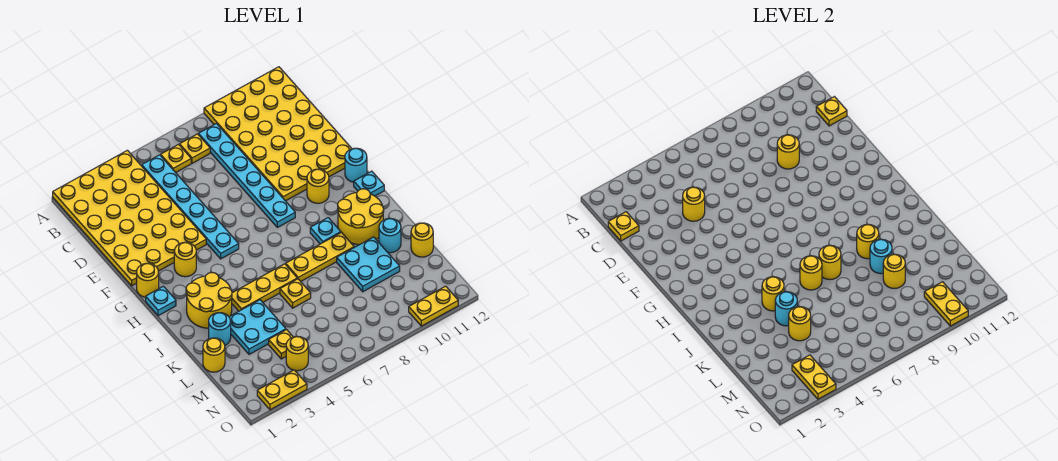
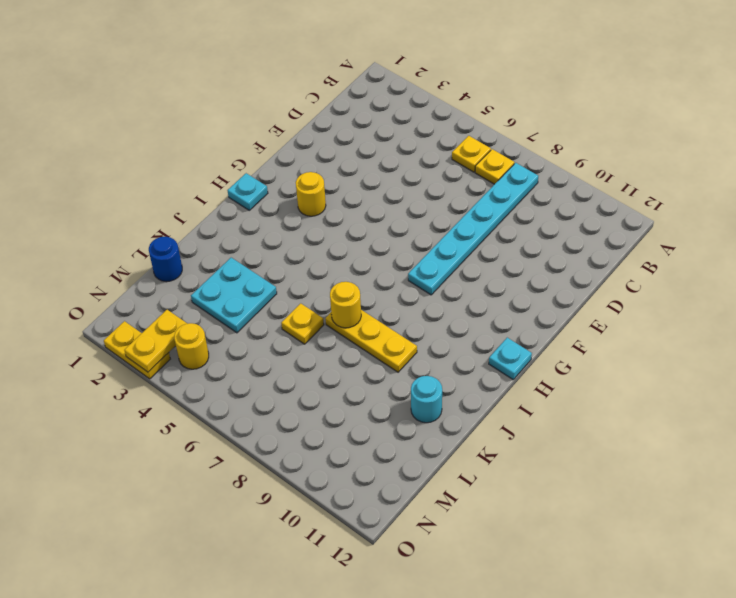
blue round brick L1 level 1 -> yellow round brick L1 level 1
none -> yellow plate A1:F4 level 1
none -> yellow plate A9:F12 level 1
none -> cyan plate B5:G5 level 1
none -> yellow round brick G1 level 1

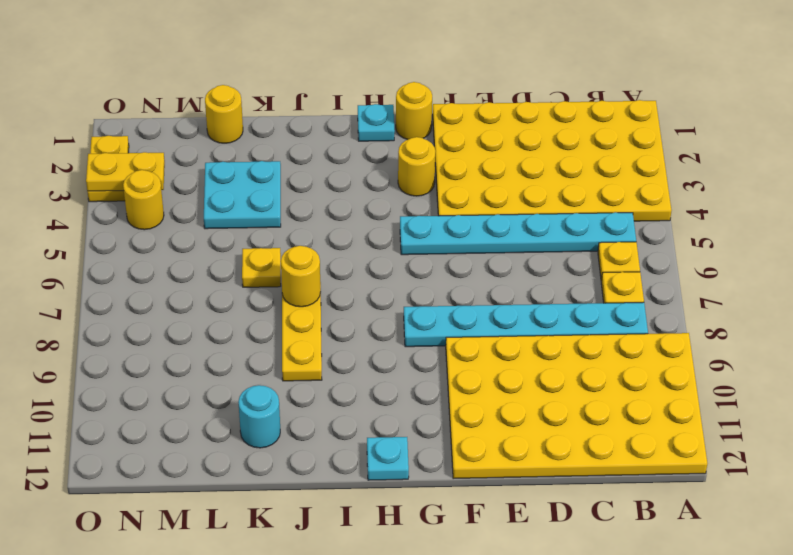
none -> yellow round brick G10 level 1
none -> cyan round brick G12 level 1
none -> yellow round brick I2:J3 level 1
none -> cyan plate I9 level 1

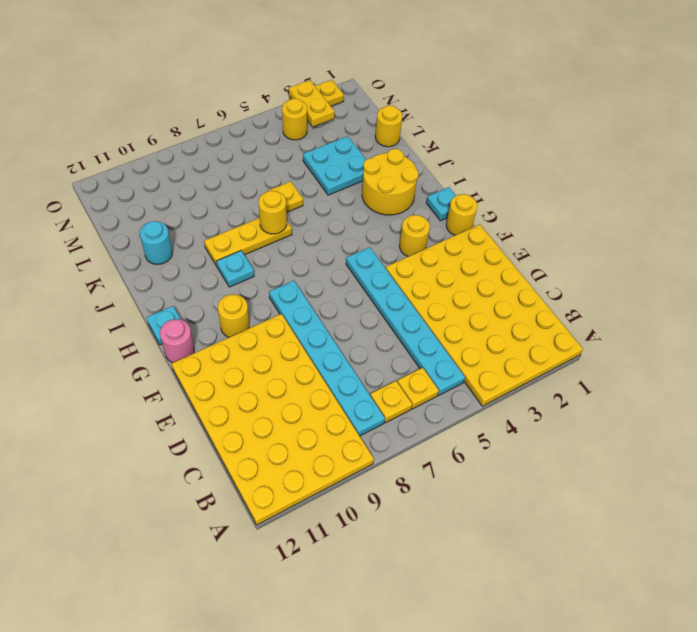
pink round brick G12 level 1 -> cyan round brick G12 level 1
none -> yellow round brick I10:J11 level 1
none -> yellow plate J4:J6 level 1
none -> cyan round brick K2 level 1
none -> cyan plate K9:L10 level 1

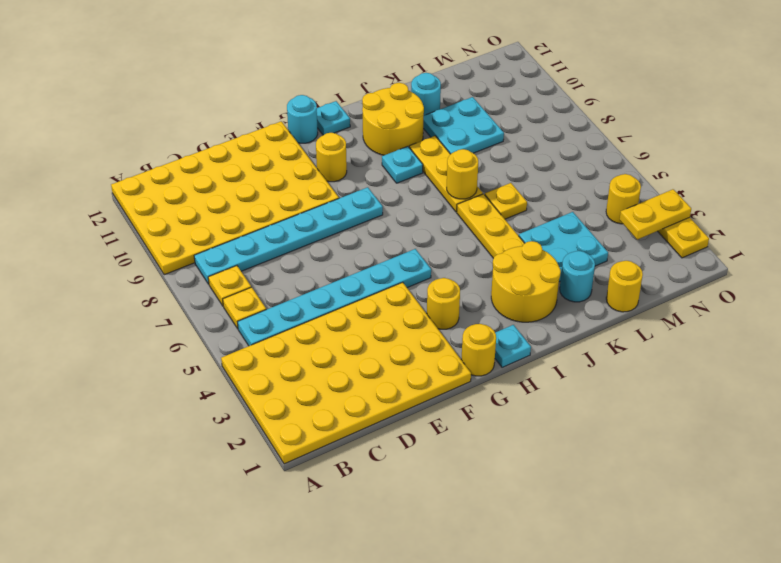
none -> yellow round brick L12 level 1
none -> yellow plate M4 level 1
none -> yellow plate O10:O11 level 1
none -> yellow plate C1 level 2

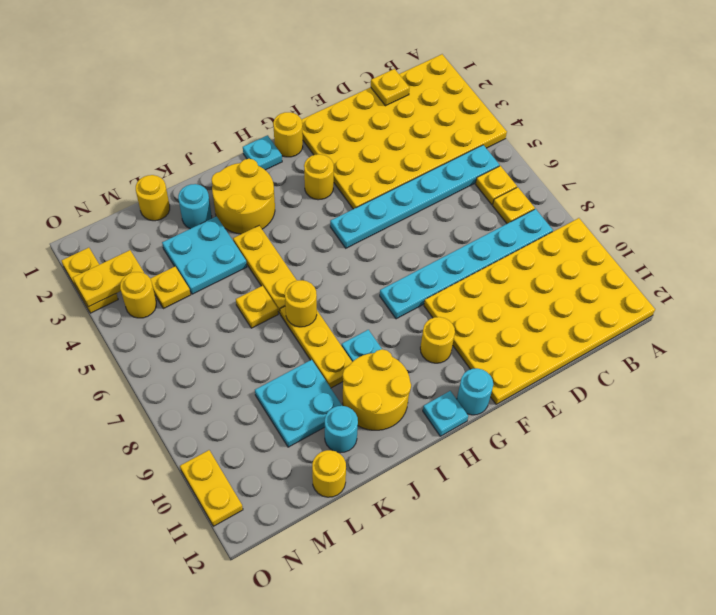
none -> yellow plate C12 level 2
none -> yellow round brick D4 level 2
none -> yellow round brick D9 level 2
none -> yellow round brick J4 level 2

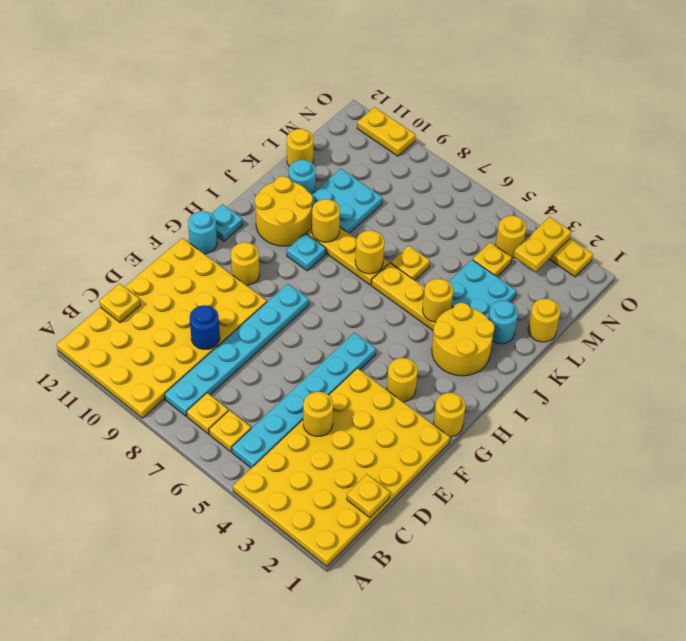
blue round brick D9 level 2 -> yellow round brick D9 level 2
none -> cyan plate H1 level 1
none -> yellow round brick J6 level 2
none -> cyan round brick K4 level 2
none -> cyan round brick K9 level 2

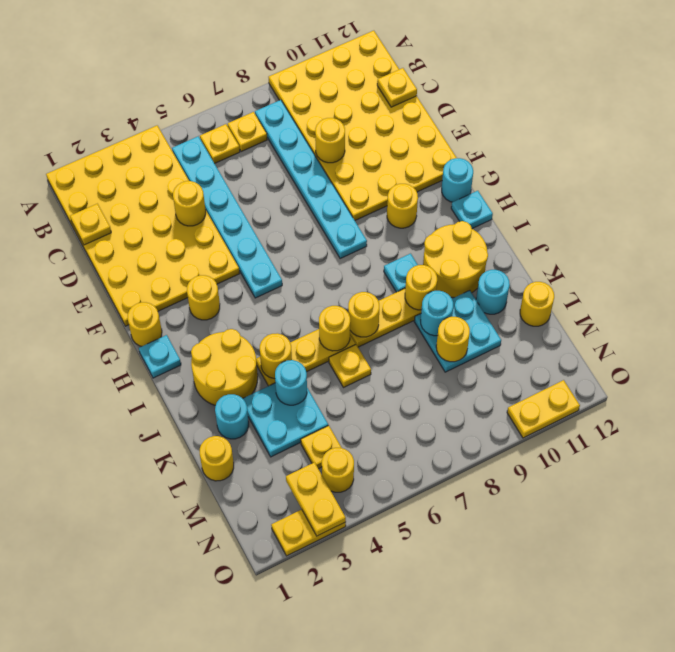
none -> yellow round brick L4 level 2
none -> yellow plate N10:O10 level 2

